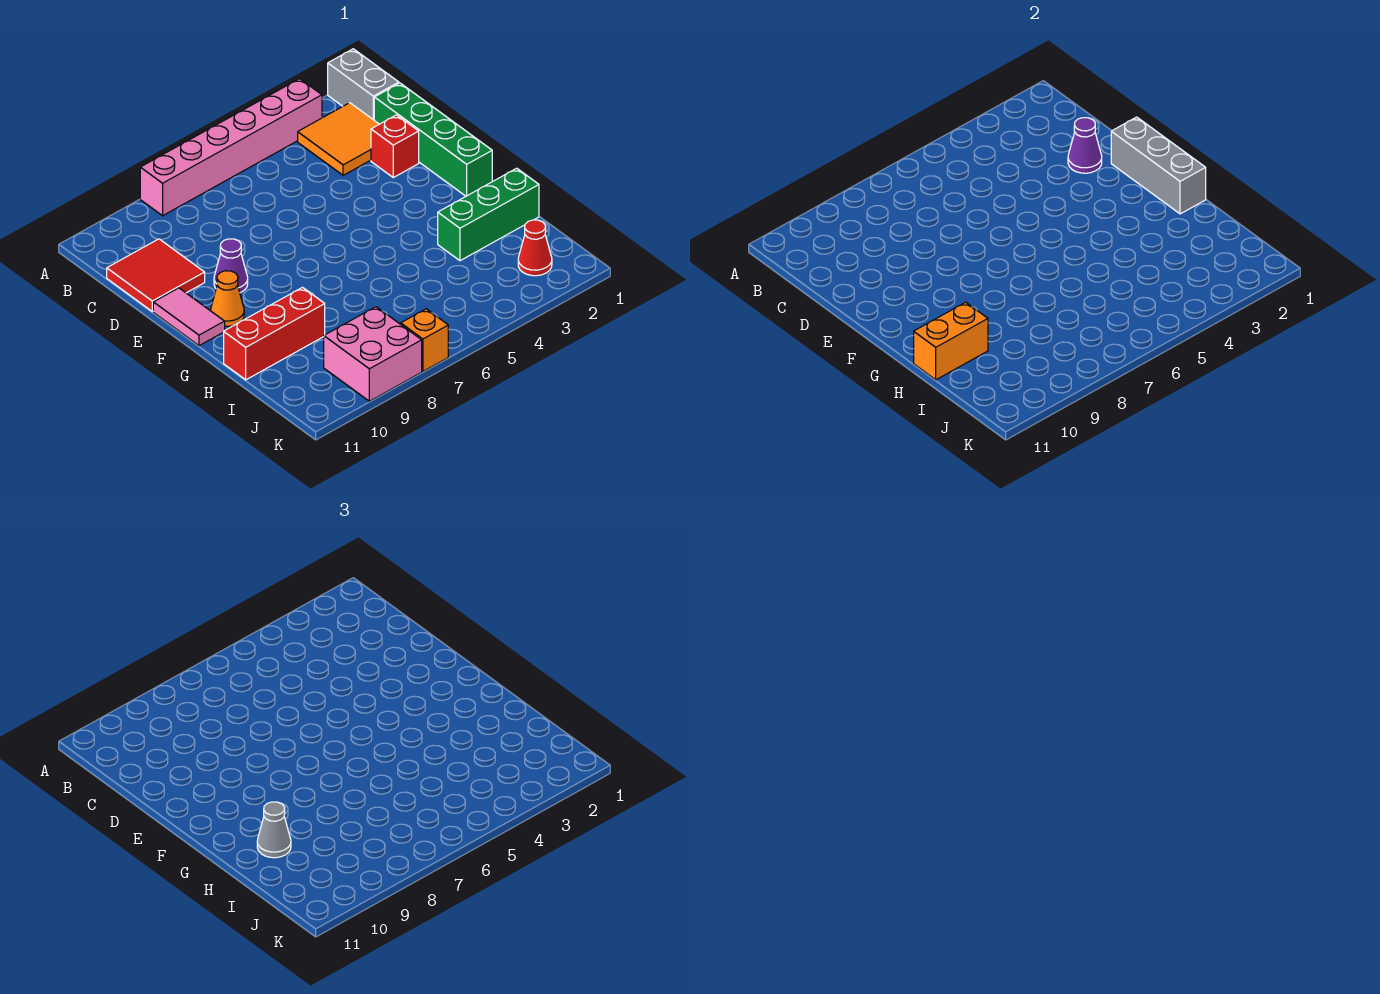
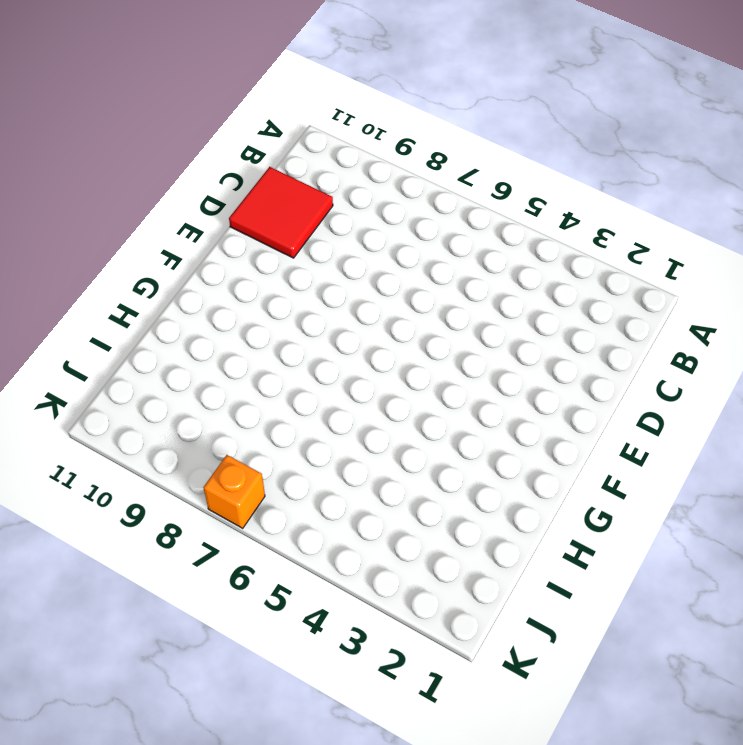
none -> grey brick A1:B1 level 1
none -> pink brick A3:A8 level 1
none -> orange tile B2:C3 level 1

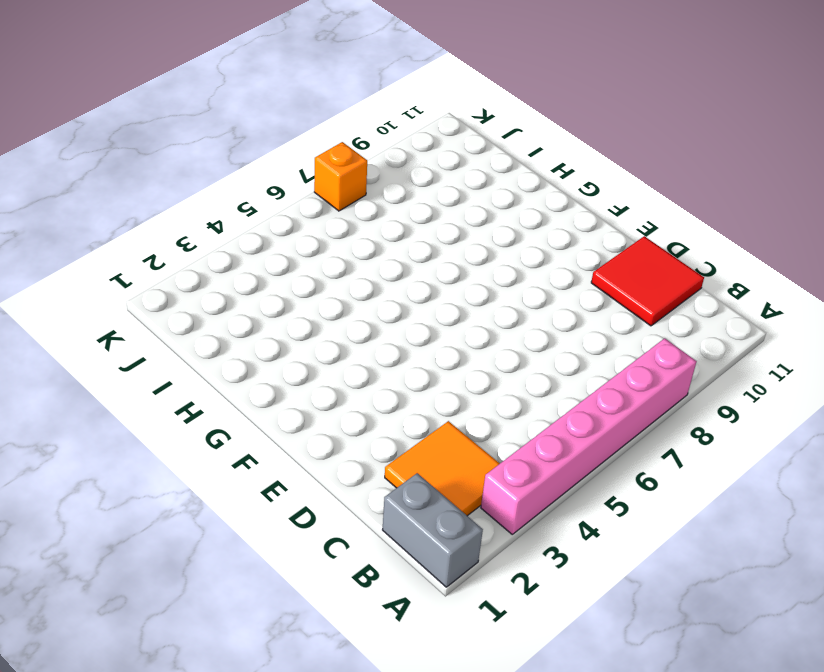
none -> green brick C1:F1 level 1
none -> red brick D2 level 1
none -> purple cone E9 level 1

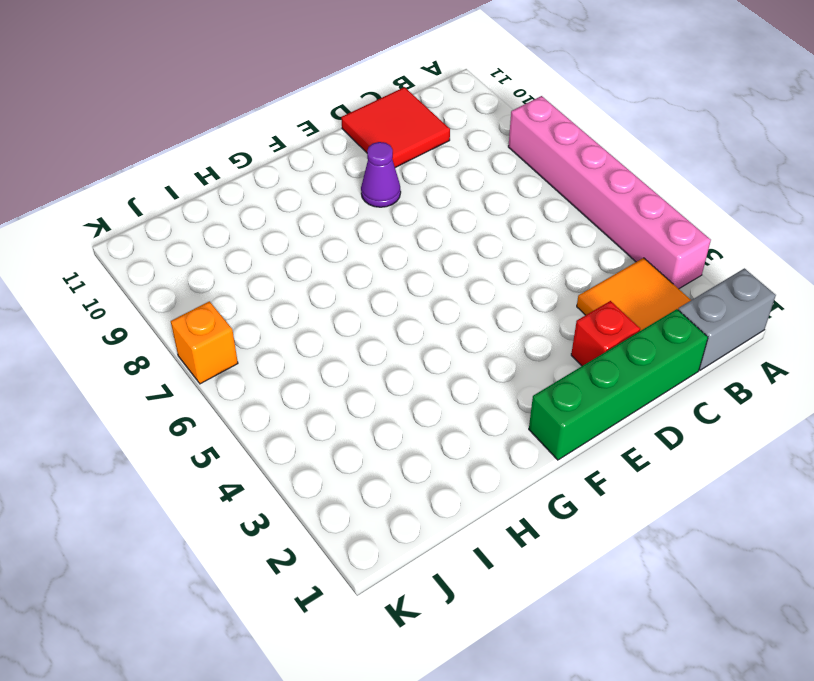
none -> pink tile E11:F11 level 1
none -> orange cone F10 level 1
none -> green brick H1:H3 level 1

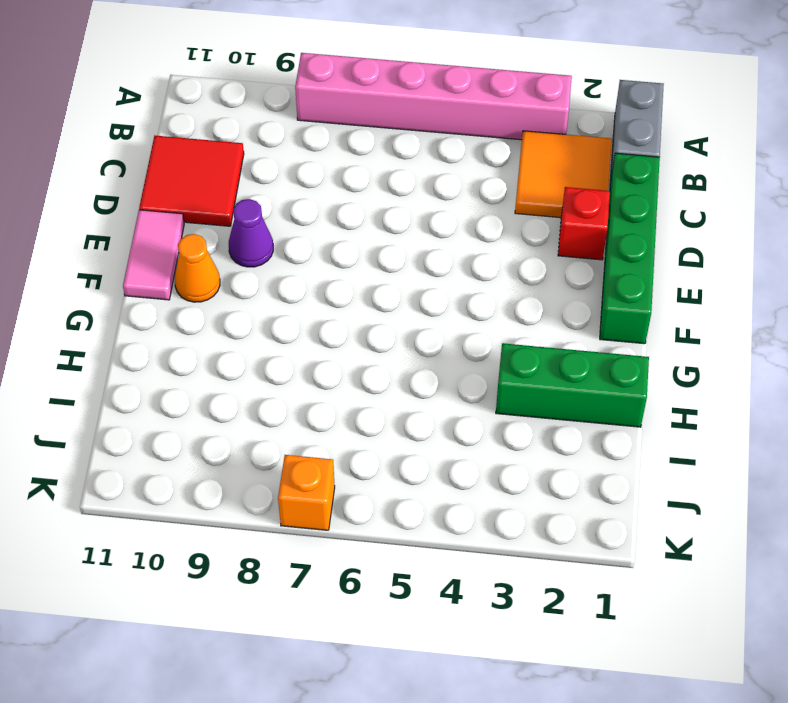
none -> red brick H9:H11 level 1
none -> red cone J2 level 1
none -> pink brick J8:K9 level 1

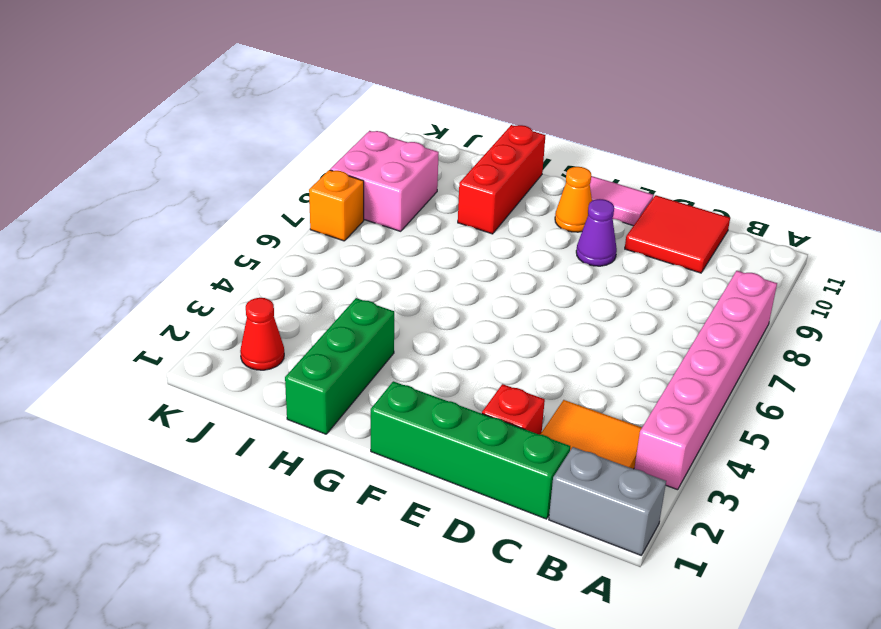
none -> purple cone D2 level 2
none -> grey brick E1:G1 level 2
none -> orange brick H10:H11 level 2

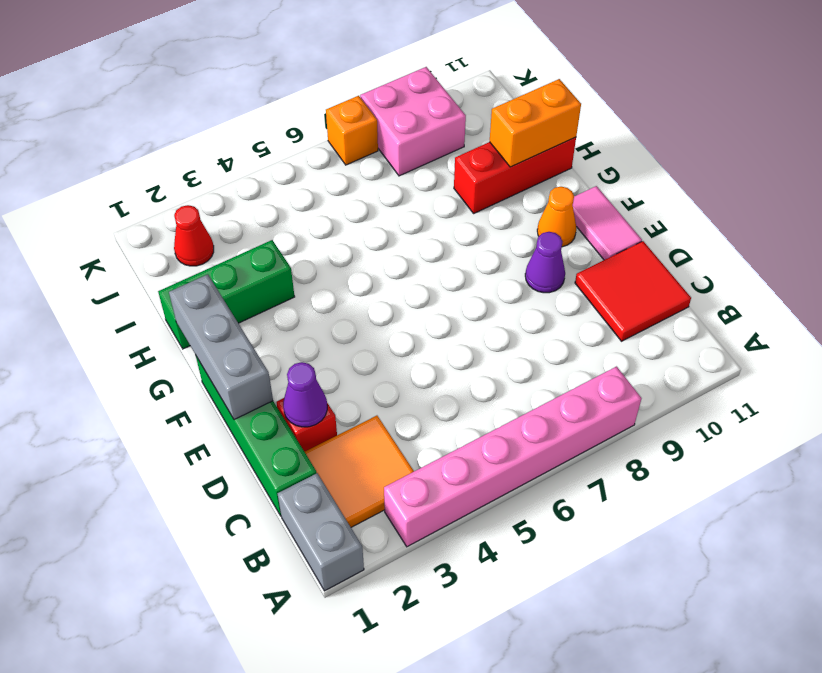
none -> grey cone H10 level 3

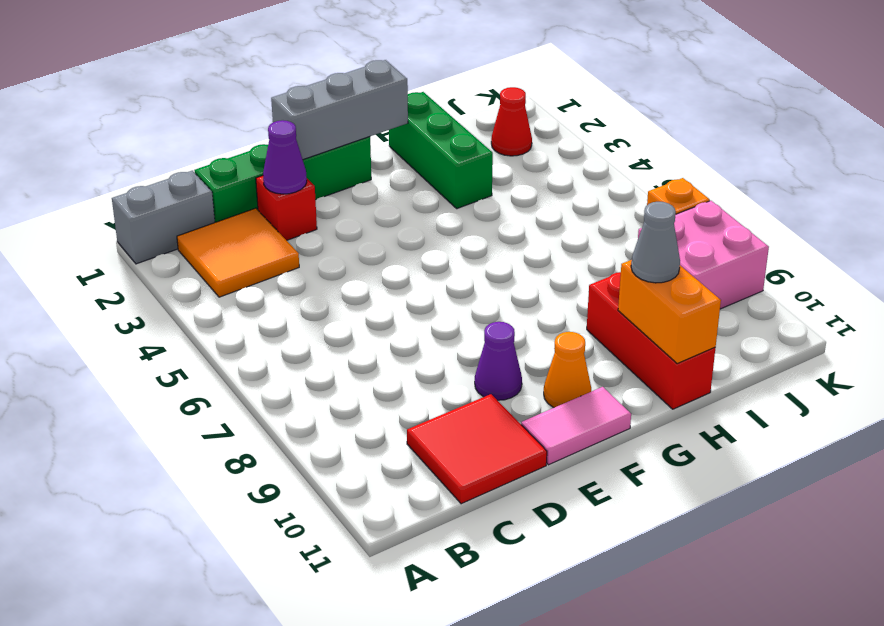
none -> pink brick A3:A8 level 1

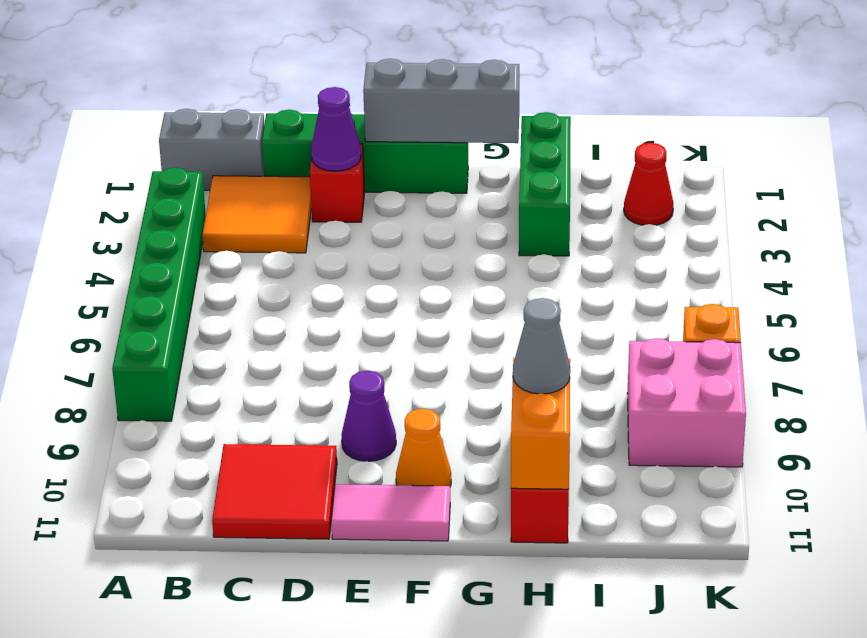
green brick A3:A8 level 1 -> pink brick A3:A8 level 1

